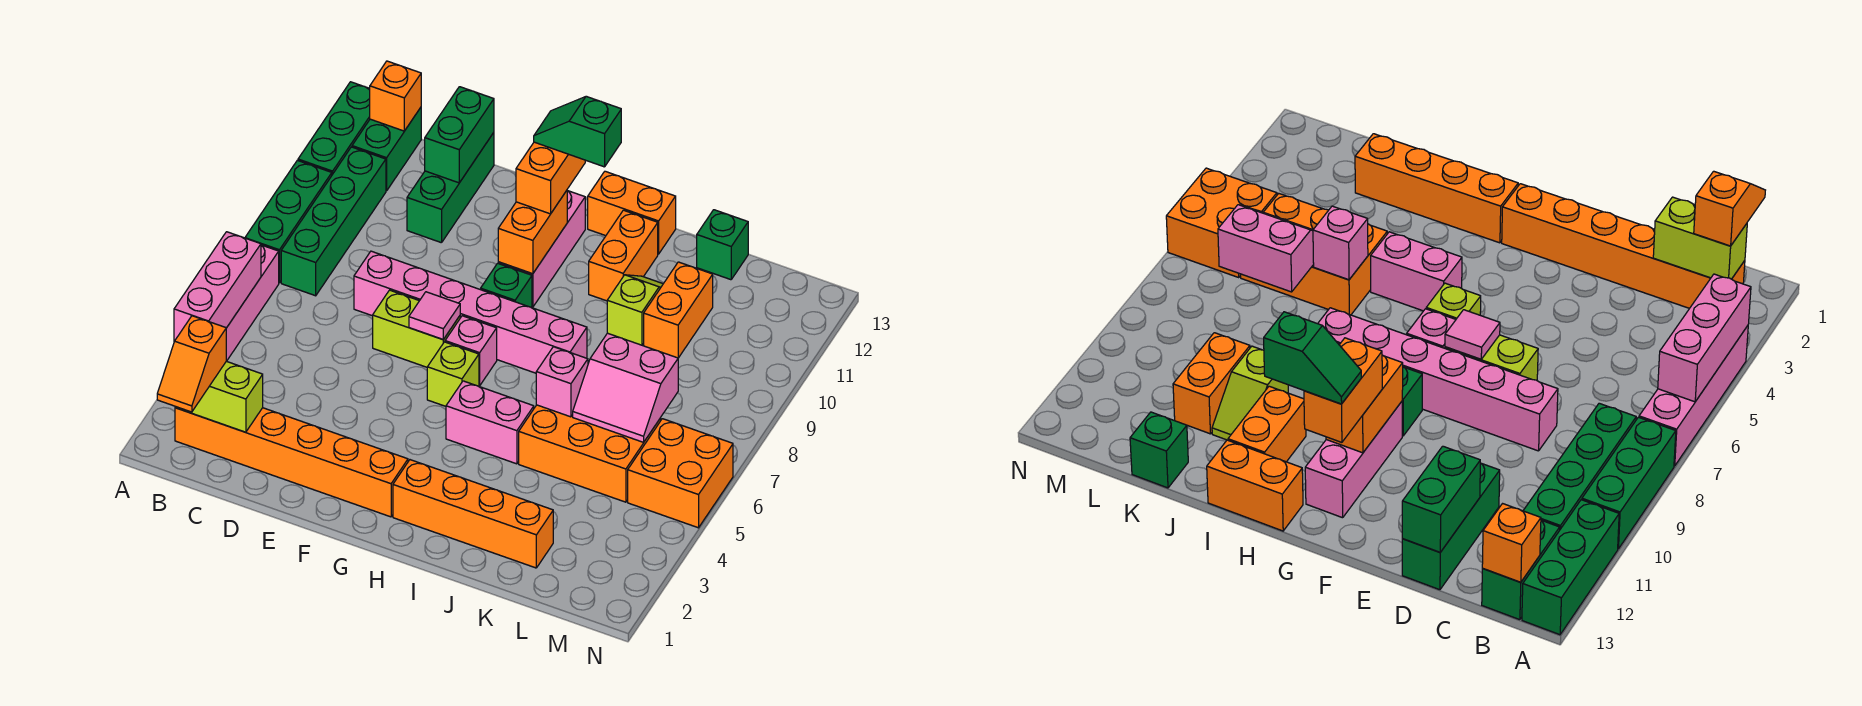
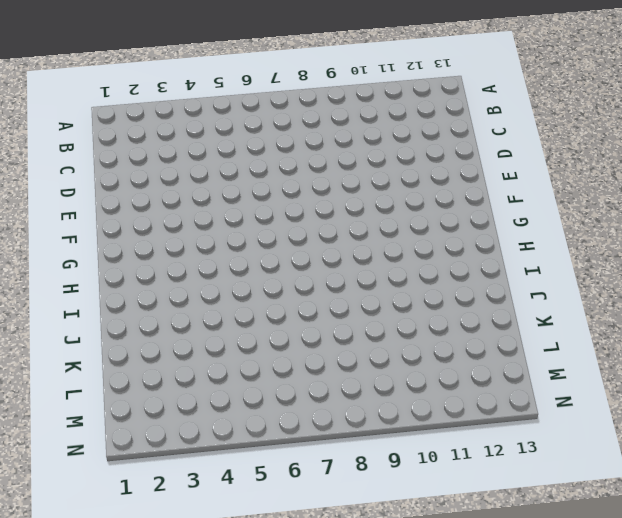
none -> pink brick A4:A7 level 1
none -> green brick A8:A10 level 1
none -> green brick A11:A13 level 1
none -> orange brick B2:G2 level 1

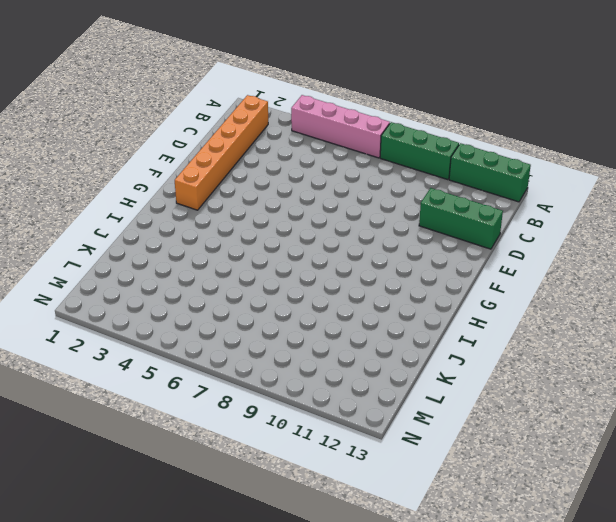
none -> green brick B8:B11 level 1
none -> green brick B12:B13 level 1
none -> pink brick D8:I8 level 1
none -> lime brick E7:F7 level 1

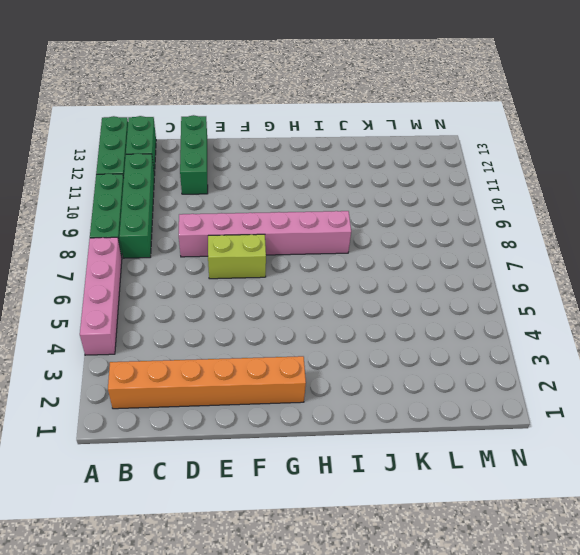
none -> lime brick G6 level 1
none -> pink brick G7 level 1
none -> green brick G9 level 1
none -> pink brick G10:G12 level 1

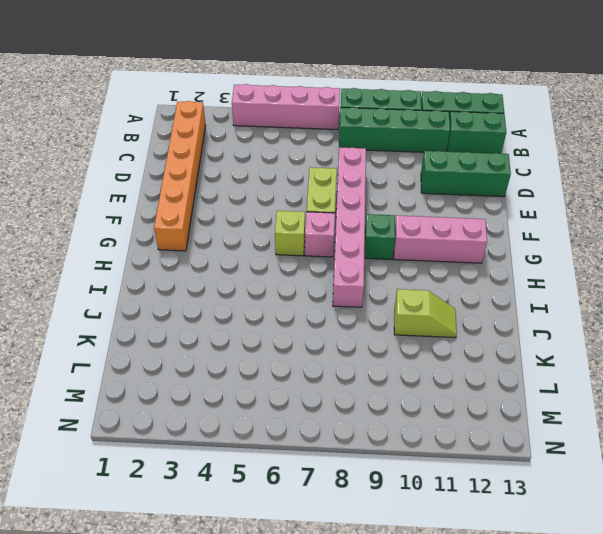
none -> orange brick H2:K2 level 1
none -> pink brick H5:I5 level 1
none -> orange brick H13:I13 level 1
none -> orange brick I11:I12 level 1

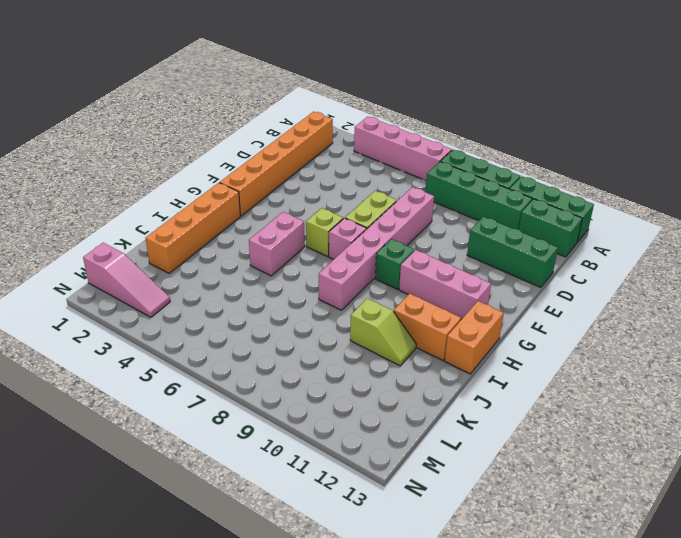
pink slope M1:M3 level 1 top 1 -> none
none -> orange brick J5:L6 level 1
none -> orange brick K10:K11 level 1
none -> green brick K13 level 1
none -> orange brick M5:N6 level 1

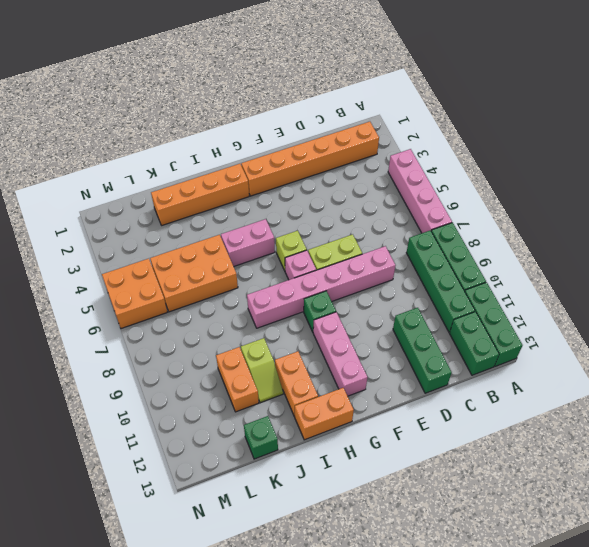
none -> pink brick A4:A6 level 2
none -> lime brick B2:C2 level 2
none -> orange brick B13 level 2
none -> green brick D12:D13 level 2

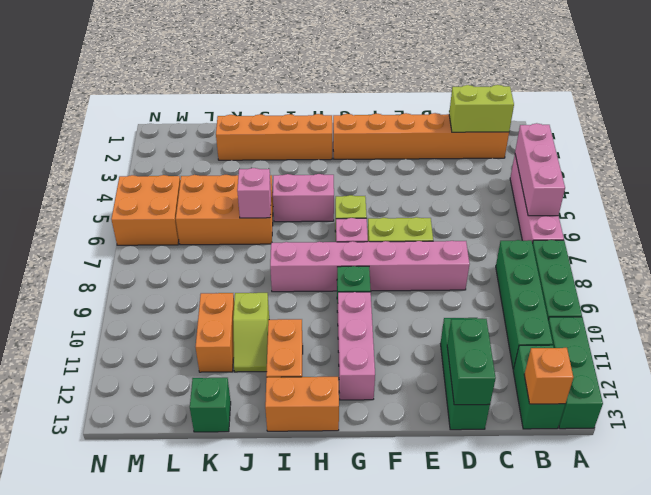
none -> pink tile F7 level 2
none -> orange brick G10:G11 level 2
none -> pink slope K6:L7 level 2 top 7
none -> orange slope B1:B2 level 3 top 2

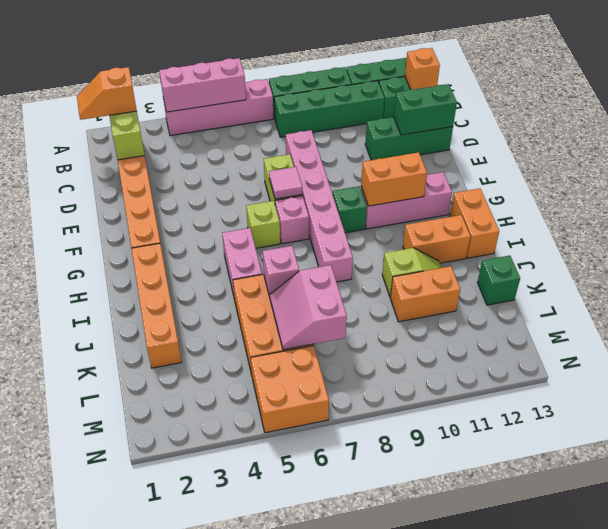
none -> orange brick G11:G12 level 3
none -> green slope G12:H12 level 4 top H

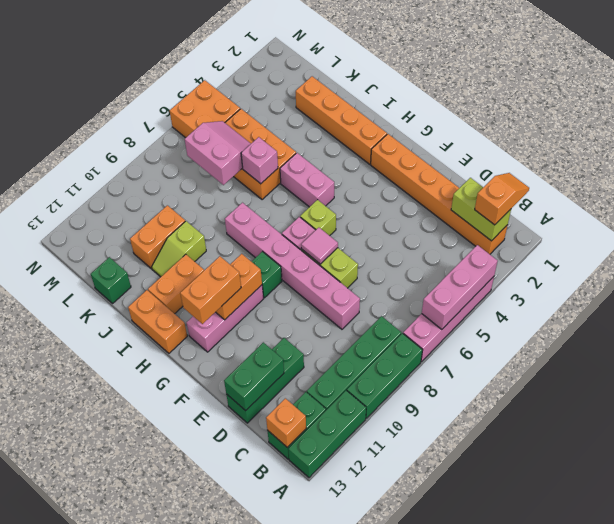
none -> green slope G12:H12 level 4 top H

